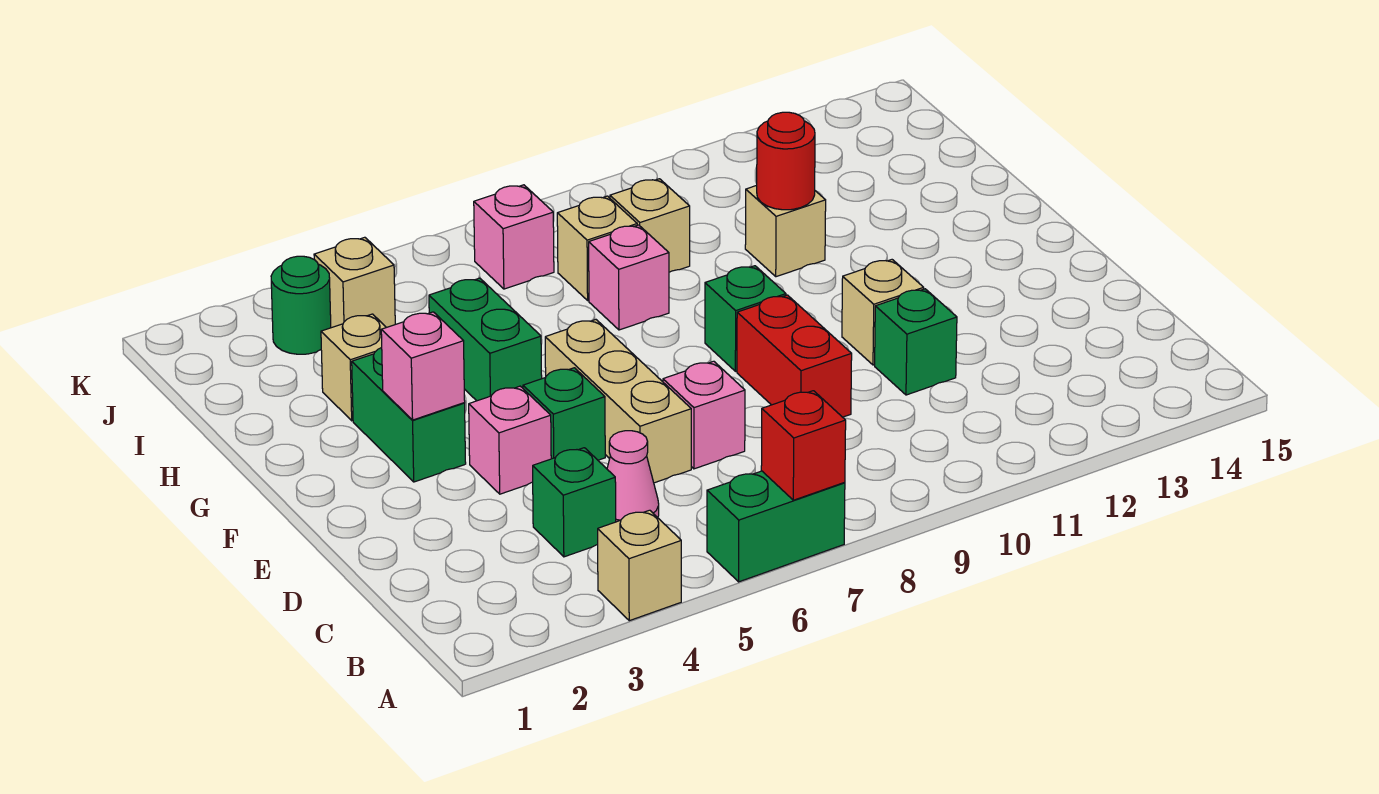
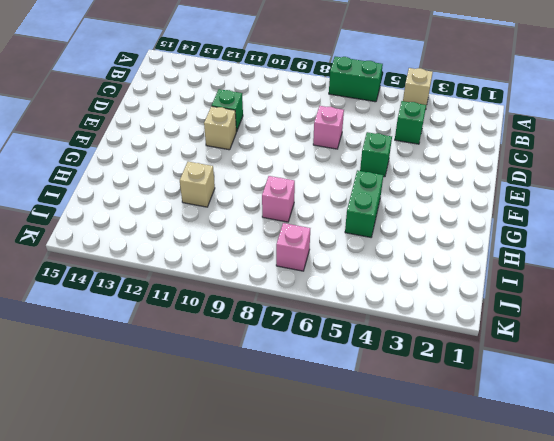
none -> pink cone C5 level 1
none -> tan brick D6:F6 level 1
none -> red brick D9:E9 level 1

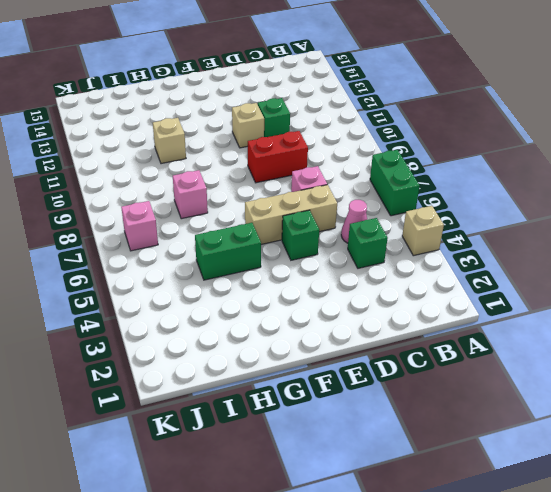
none -> pink brick E4 level 1
none -> green brick F3:G3 level 1
none -> green brick F9 level 1

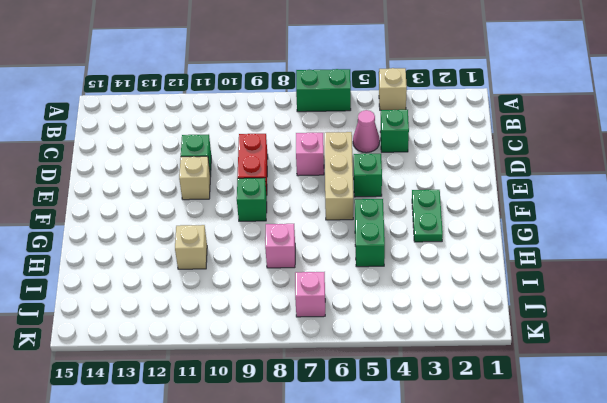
green plate F3:G3 level 1 -> green brick F3:G3 level 1
none -> pink brick E4 level 1
none -> tan brick H3 level 1
none -> tan brick I8 level 1

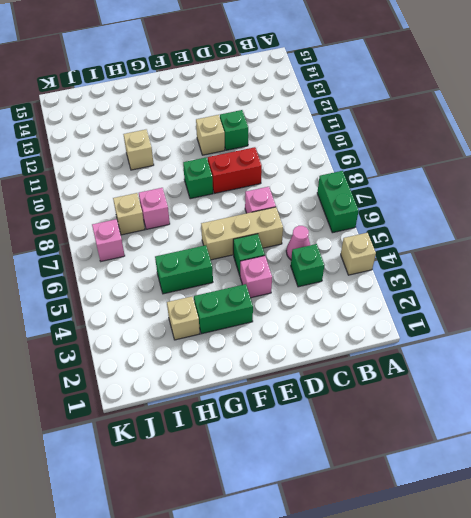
none -> tan brick I9 level 1
none -> green round brick J3 level 1
none -> tan brick J4 level 1

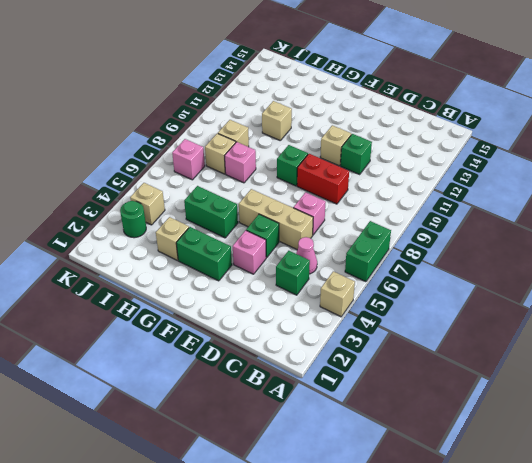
none -> red brick A7 level 2
none -> pink brick F3 level 2
none -> red round brick H11 level 2

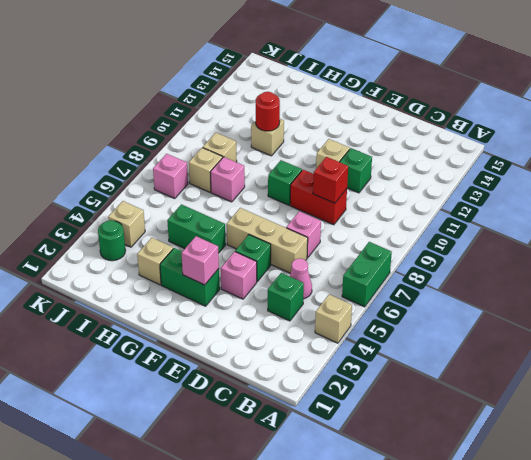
red brick D9 level 2 -> red brick A7 level 2

